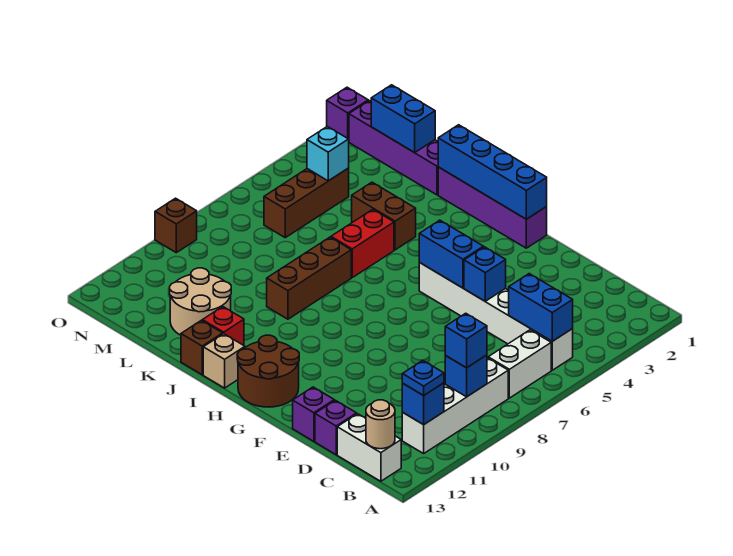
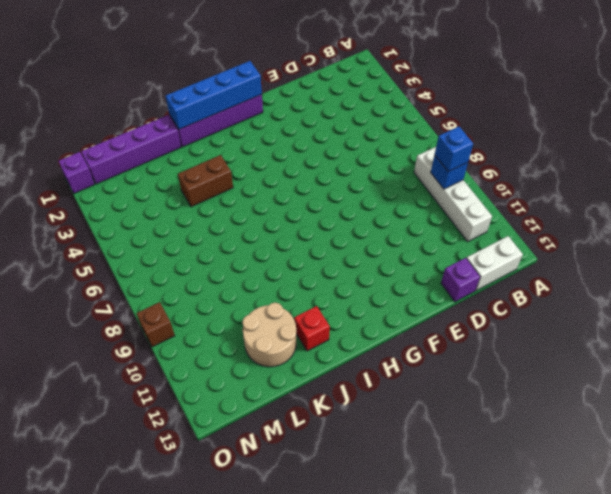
none -> white brick B5:G5 level 1
none -> white brick B6:B7 level 1
none -> purple brick E13 level 1
none -> brown round brick G12:H13 level 1

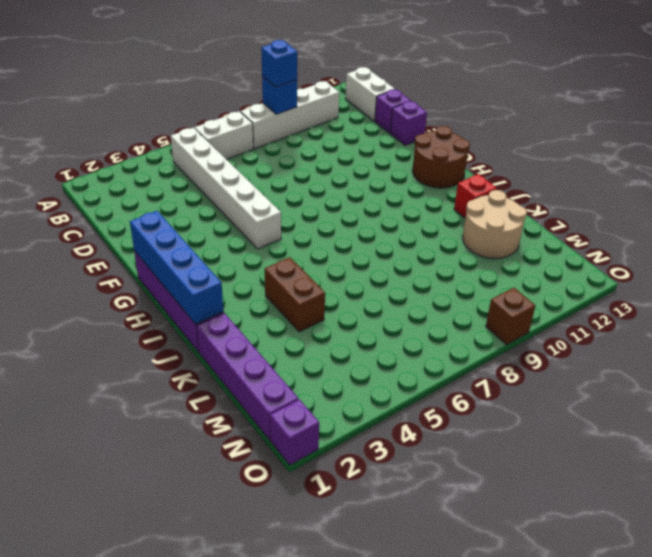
none -> tan brick I13 level 1
none -> red brick J5:J6 level 1
none -> brown brick J7:J9 level 1
none -> brown brick J13 level 1

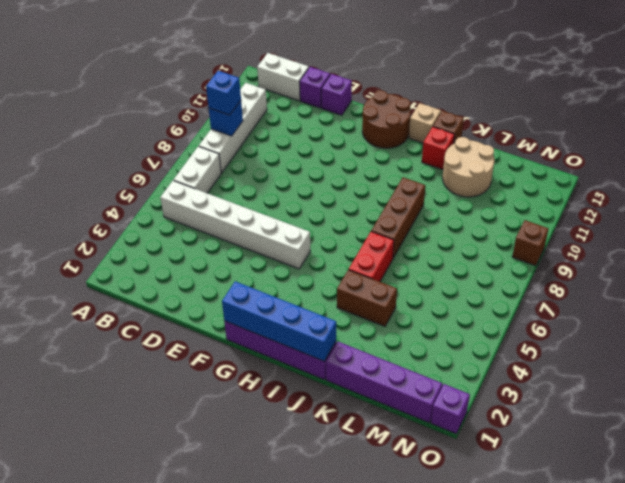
none -> brown brick M4:M6 level 1
none -> blue brick B5:C5 level 2
none -> blue brick B11 level 2
none -> tan round brick B13 level 2

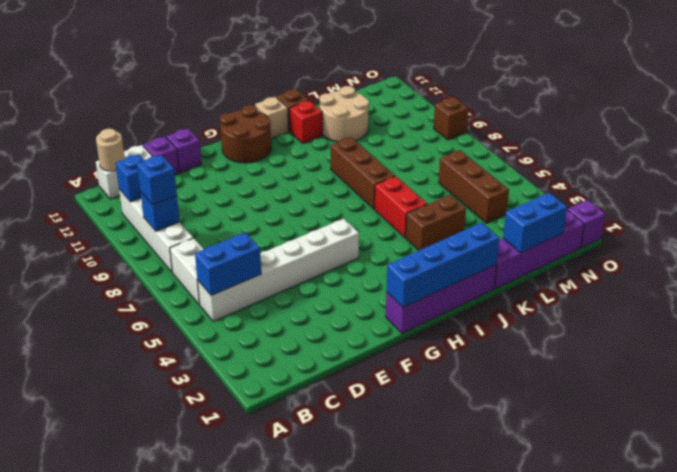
none -> blue brick E5 level 2
none -> blue brick F5:G5 level 2
none -> cyan brick M4 level 2
none -> blue plate B11 level 3

